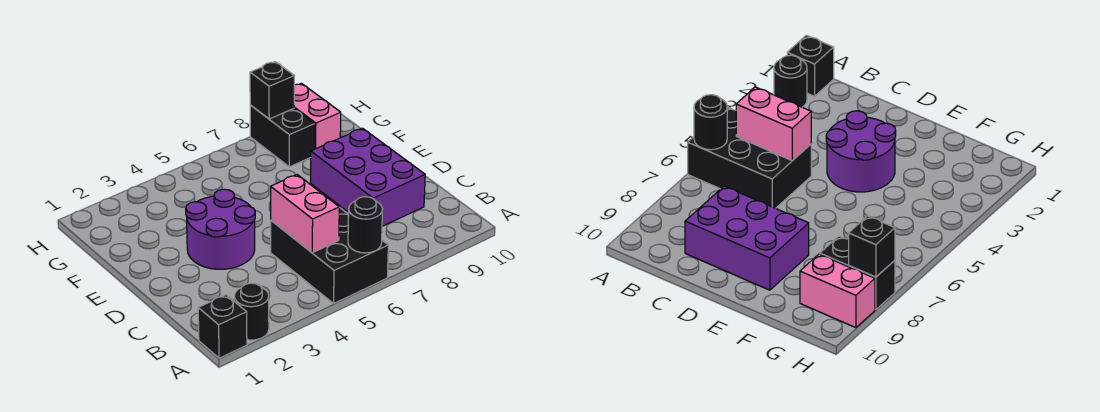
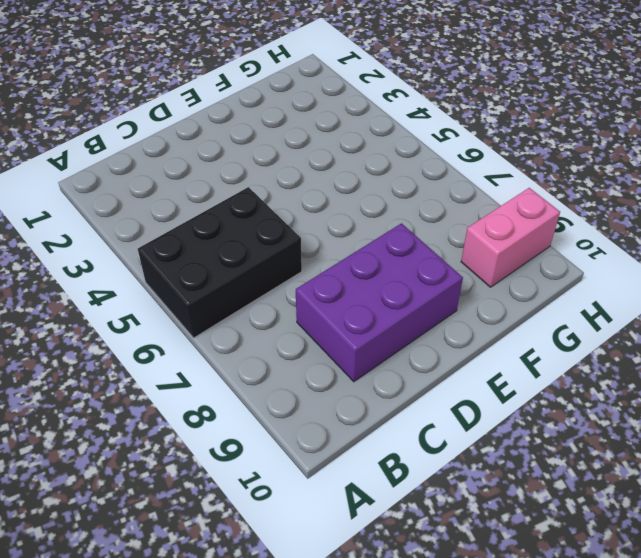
none -> black brick A1 level 1
none -> black round brick A2 level 1

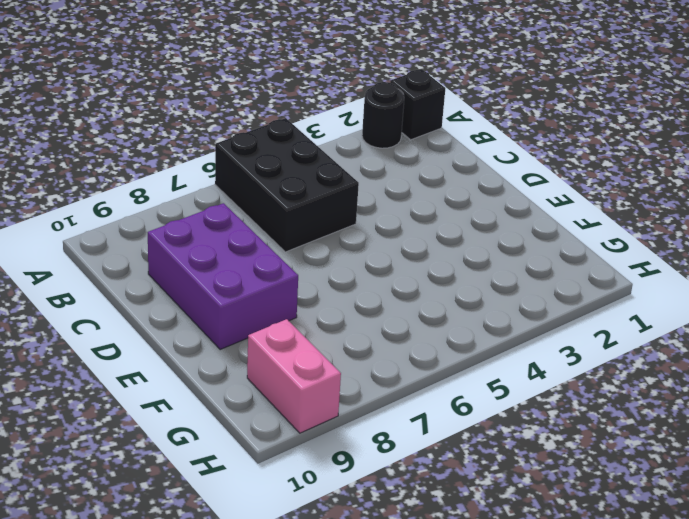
none -> purple round brick D3:E4 level 1
none -> black brick G8:H8 level 1

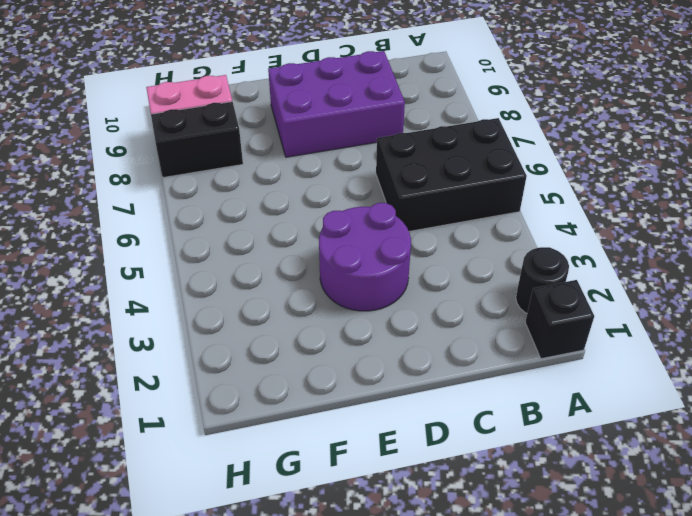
none -> black round brick A6 level 2
none -> pink brick B5:C5 level 2

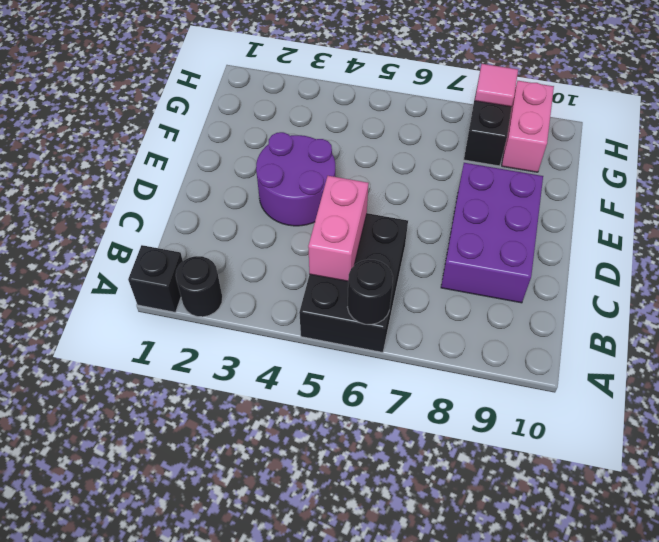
pink tile H8 level 2 -> black brick H8 level 2

